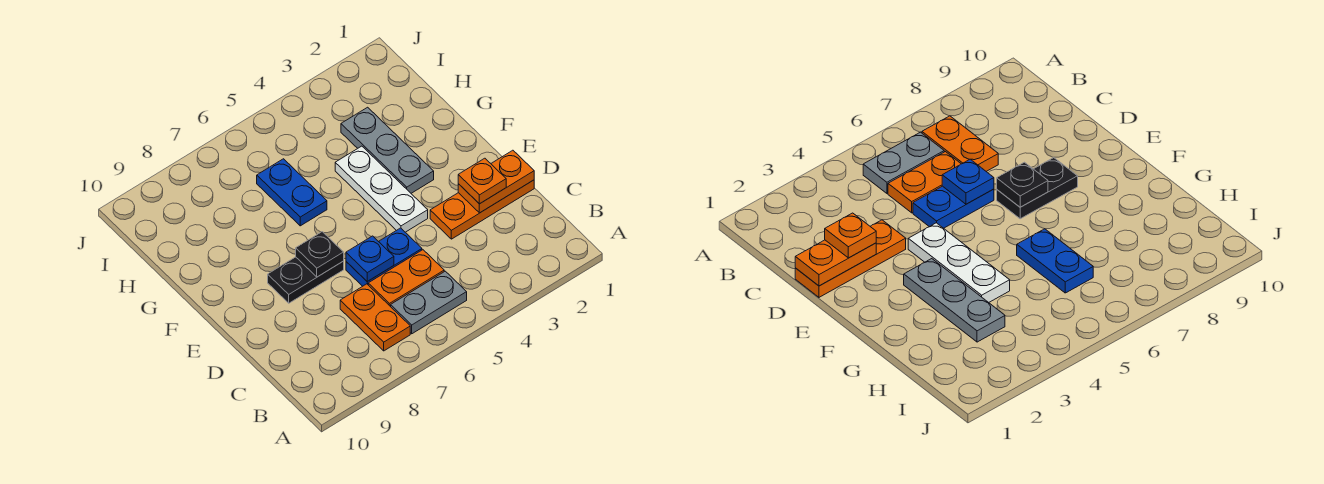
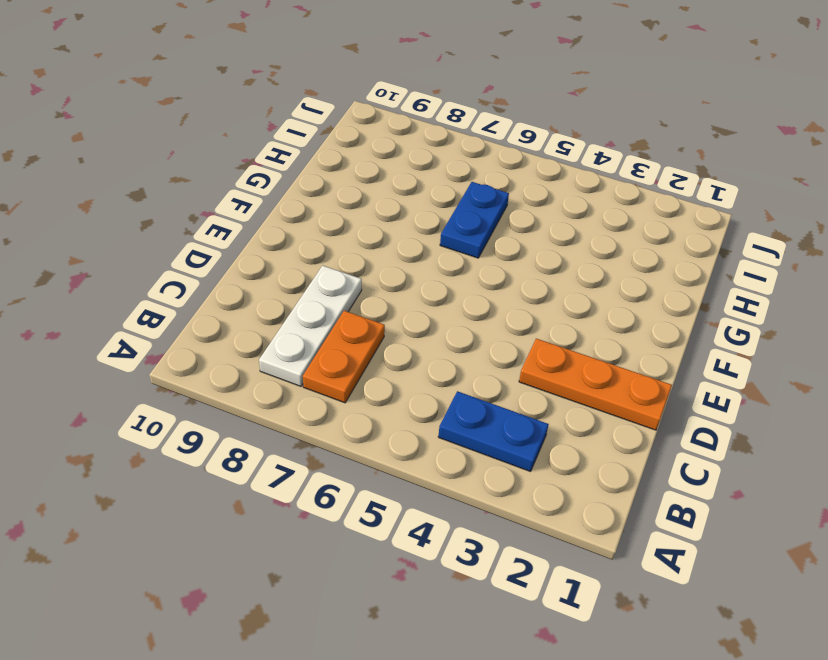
blue plate B3:B4 level 1 -> blue plate D5:D6 level 1
white plate B8:D8 level 1 -> white plate E4:G4 level 1
none -> grey plate B5:B6 level 1
none -> orange plate C5:C6 level 1
none -> black plate E7:E8 level 1

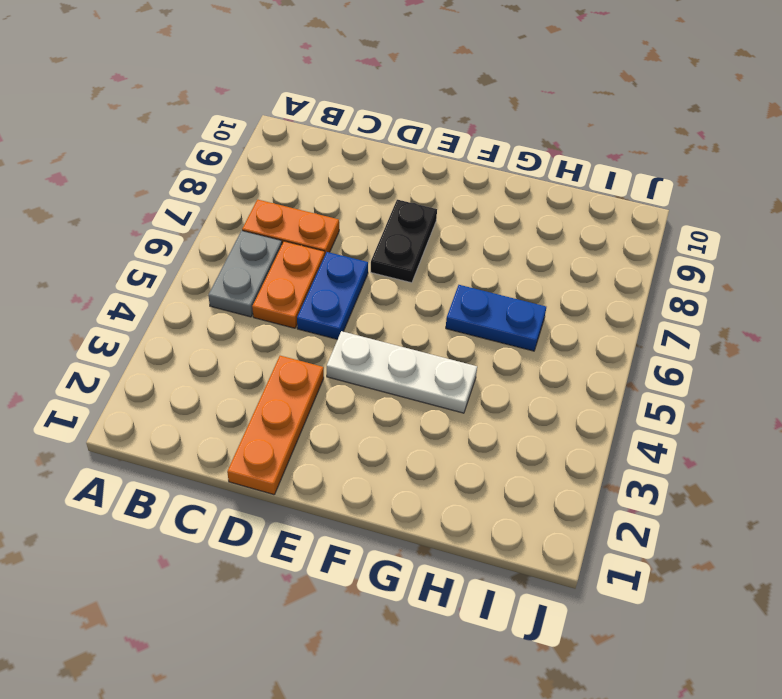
none -> grey plate F3:H3 level 1
none -> orange plate D1:D2 level 2
none -> blue plate D6 level 2

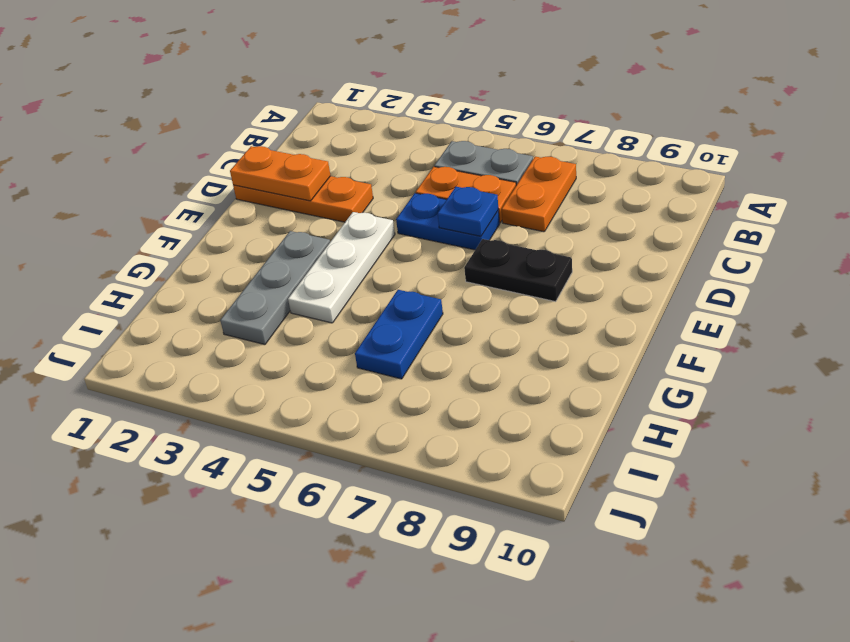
none -> black plate E7 level 2
none -> orange plate D2 level 3

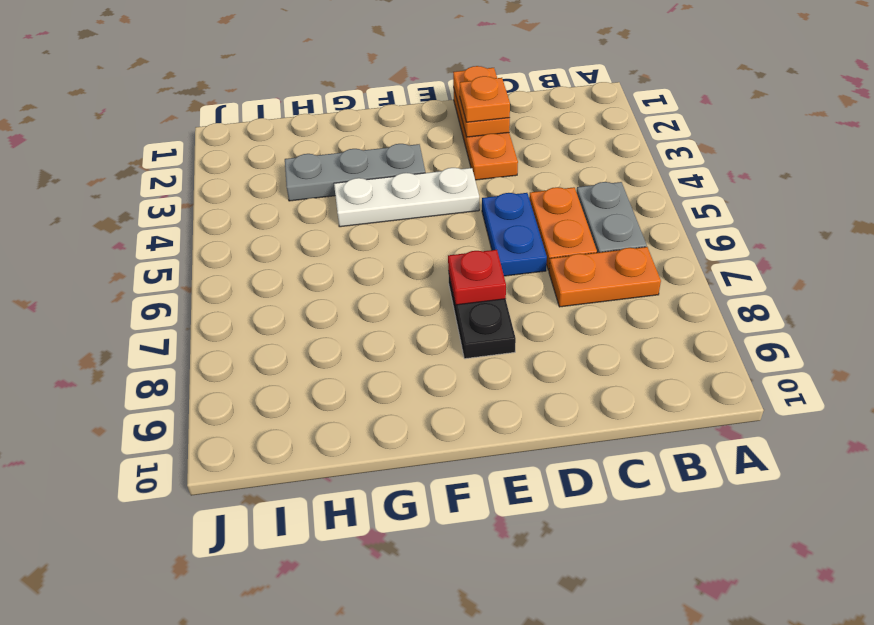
red plate E7 level 2 -> black plate E7 level 2
none -> blue plate G6:H6 level 1
none -> blue plate D6 level 2

